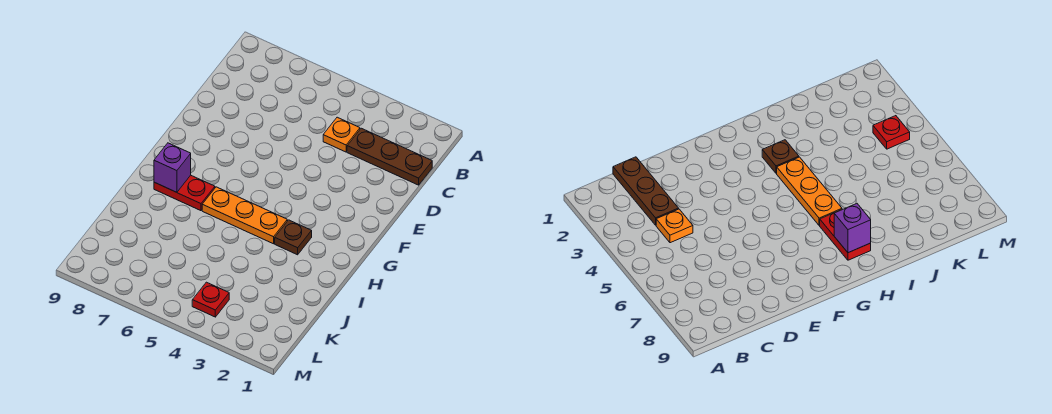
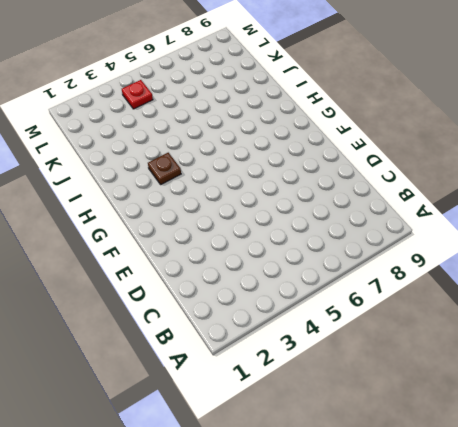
none -> brown plate C1:C3 level 1
none -> orange plate C4 level 1

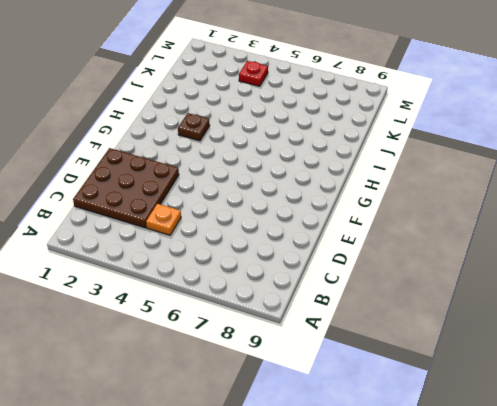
brown plate C1:E3 level 1 -> brown plate C1:C3 level 1
none -> orange plate H4:H6 level 1
none -> red plate H7:H8 level 1

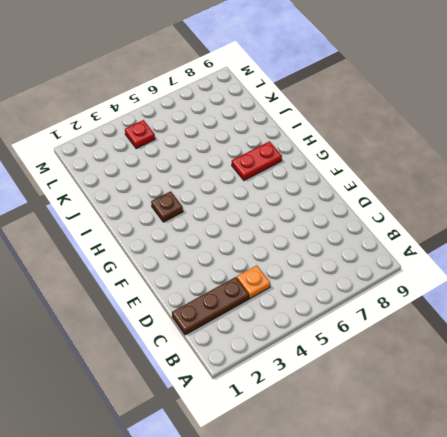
none -> orange plate H4:H6 level 1
none -> purple brick H8 level 2

